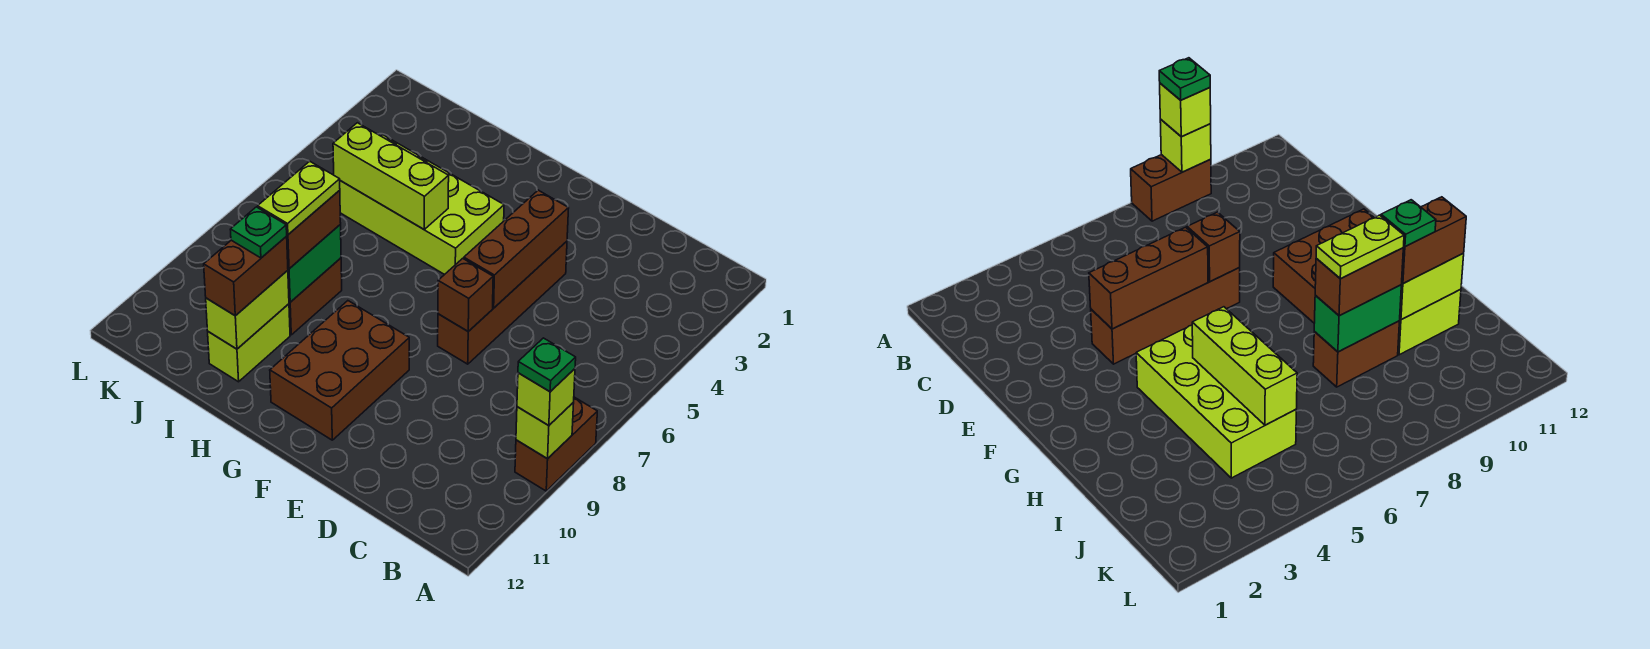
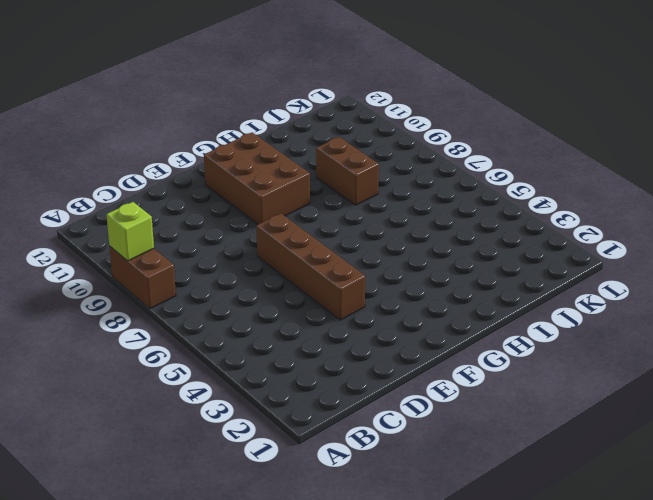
none -> lime brick G4:J5 level 1
none -> lime brick I10:I11 level 1
none -> brown brick E4:E6 level 2

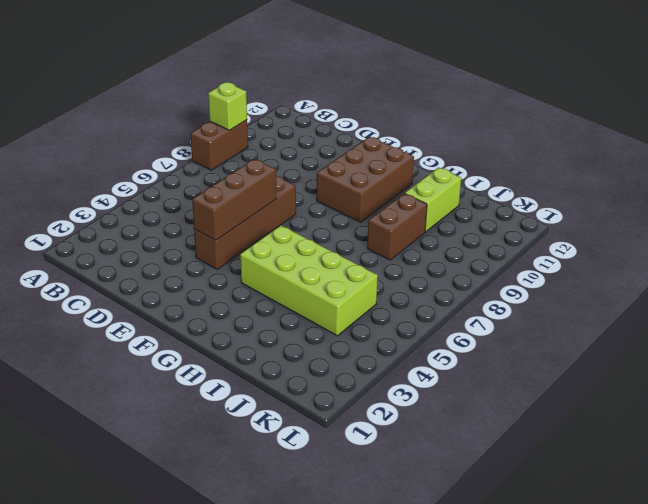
none -> brown brick E7 level 2
none -> lime brick H5:J5 level 2
none -> green brick I8:I9 level 2

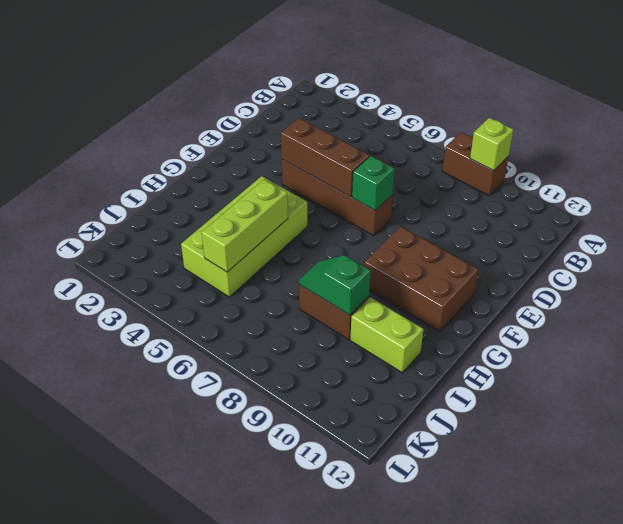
green brick E7 level 2 -> brown brick E7 level 2
green slope I8:I9 level 2 top 9 -> green brick I8:I9 level 2
none -> lime brick I10:I11 level 2
none -> lime brick A9 level 3
none -> brown brick I8:I9 level 3

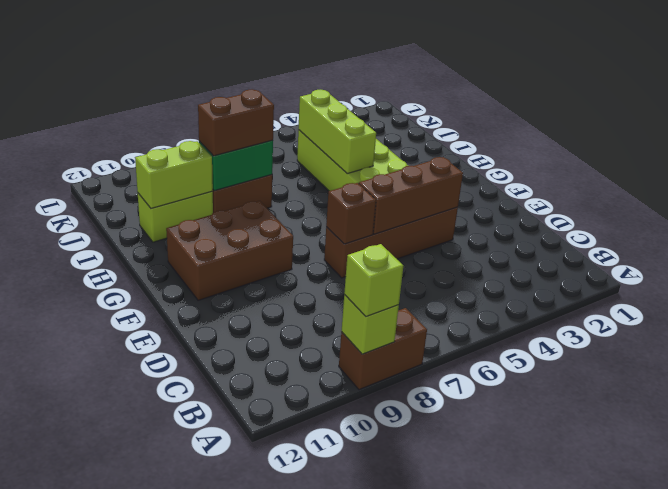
none -> brown brick I10:I11 level 3
none -> green plate A9 level 4
none -> lime plate I8:I9 level 4

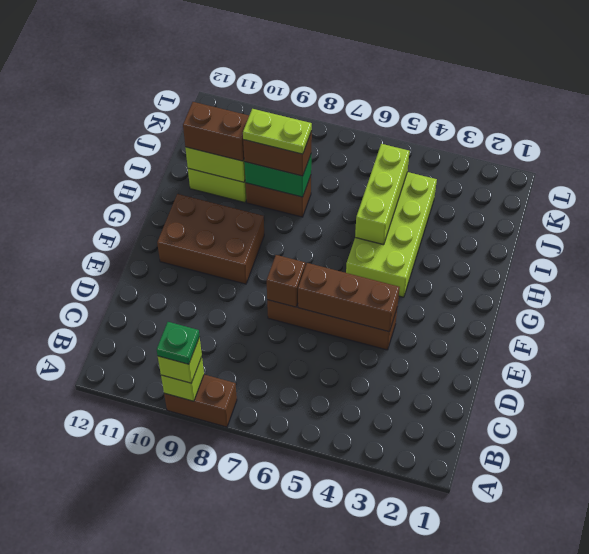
none -> green plate I10 level 4

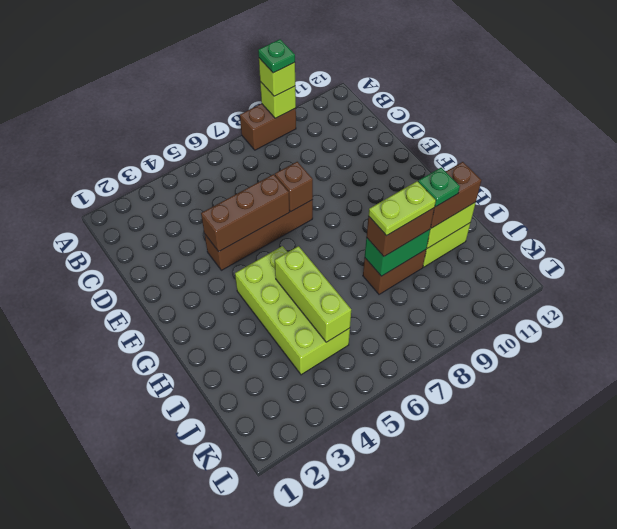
none -> brown brick F9:G11 level 1

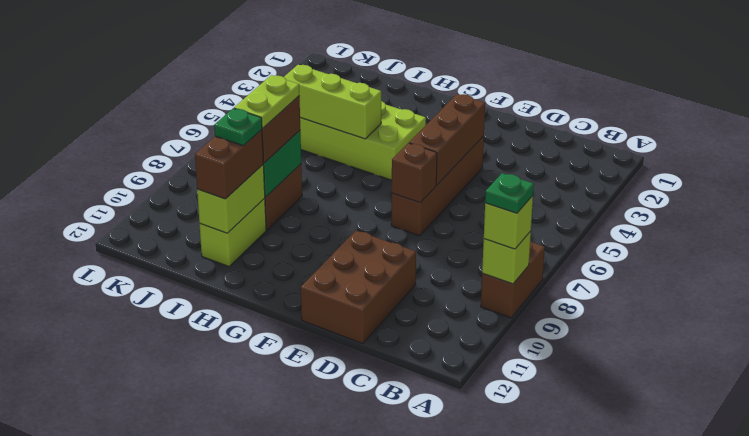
brown brick D10:E12 level 1 -> brown brick F9:G11 level 1

